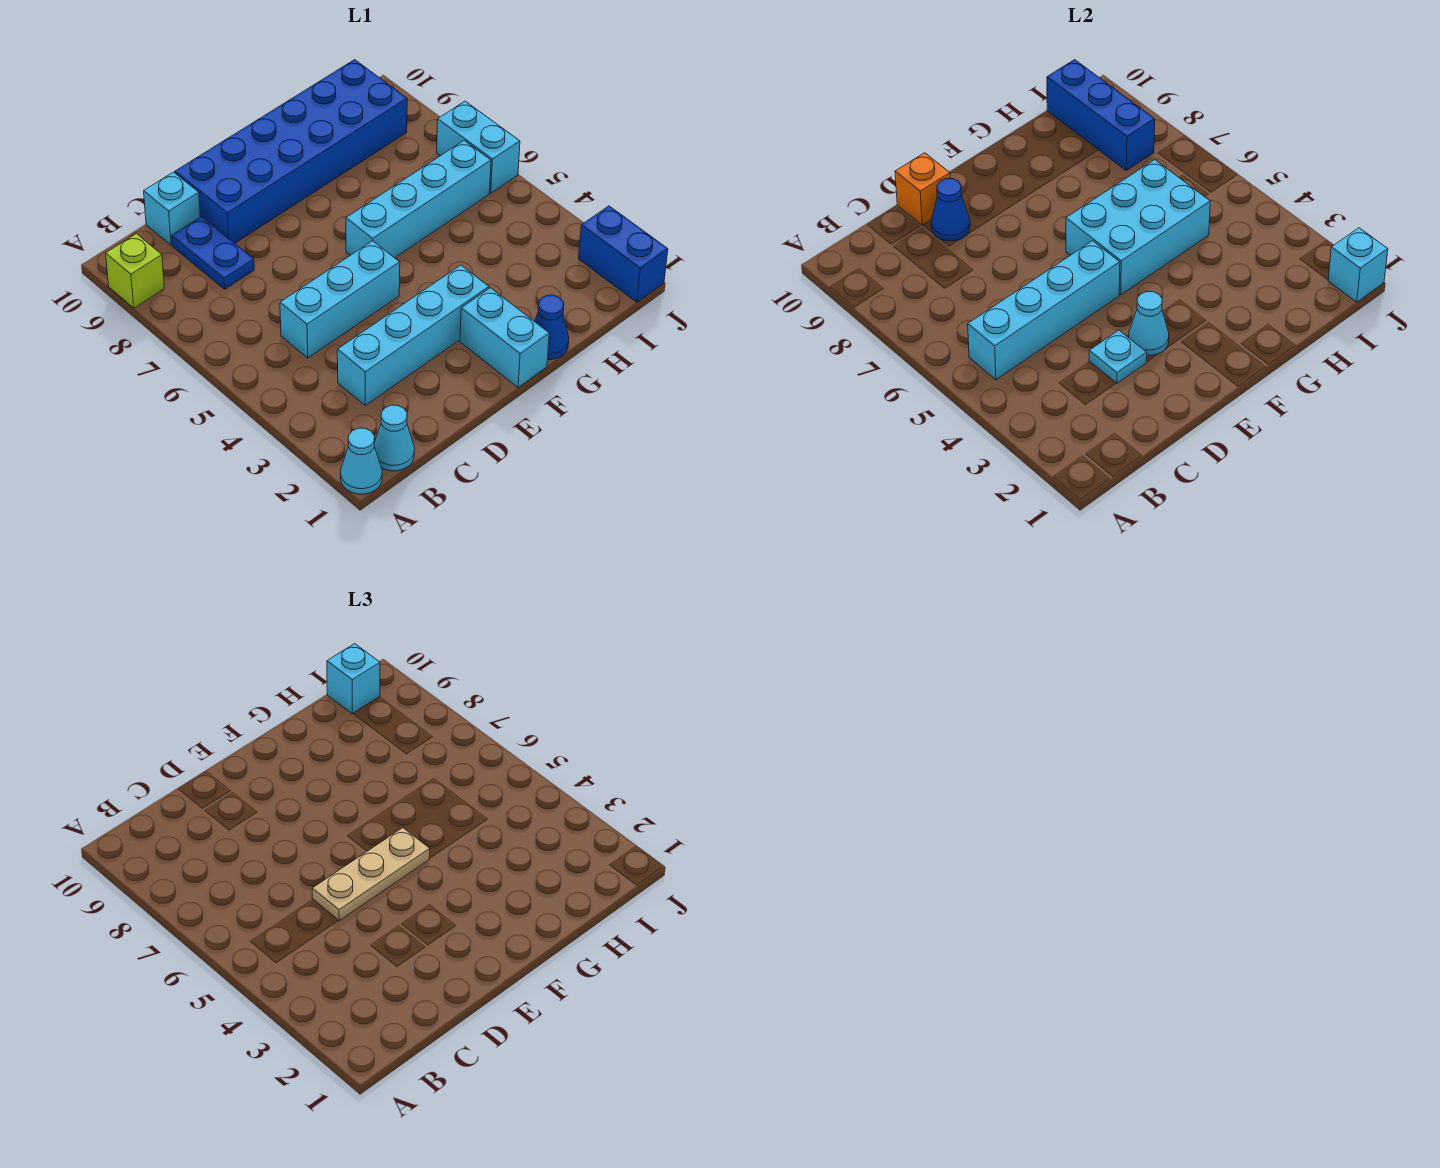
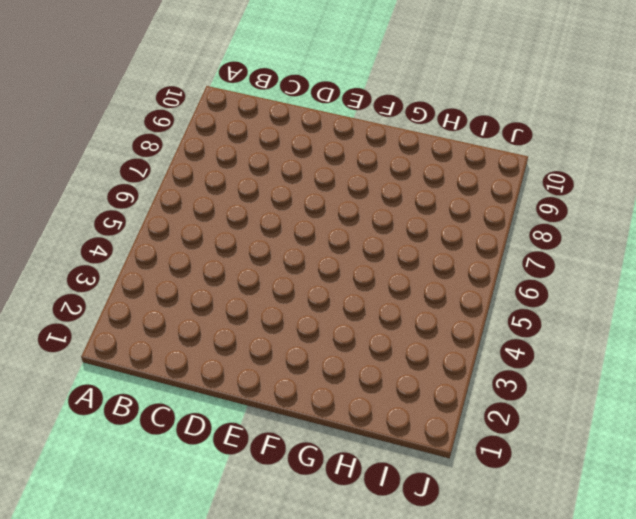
none -> cyan cone A1 level 1
none -> lime brick A9 level 1
none -> cyan cone B1 level 1

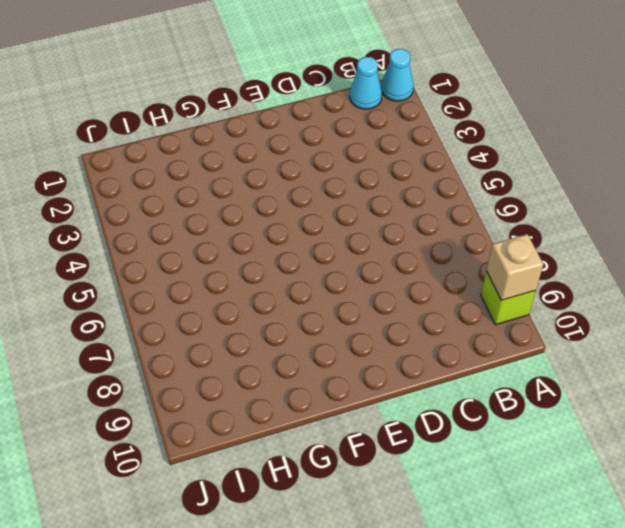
tan brick A9 level 2 -> none
none -> cyan brick C3:F3 level 1
none -> cyan brick C5:E5 level 1
none -> blue plate C8:C9 level 1

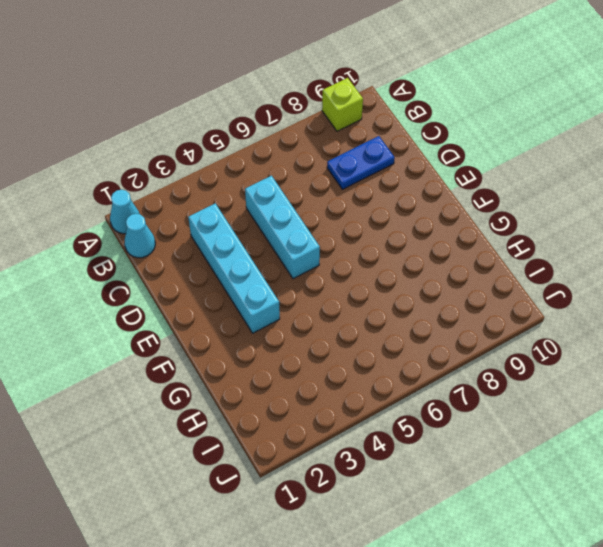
none -> cyan brick C10 level 1
none -> blue brick D9:I10 level 1
none -> cyan brick F1:F2 level 1

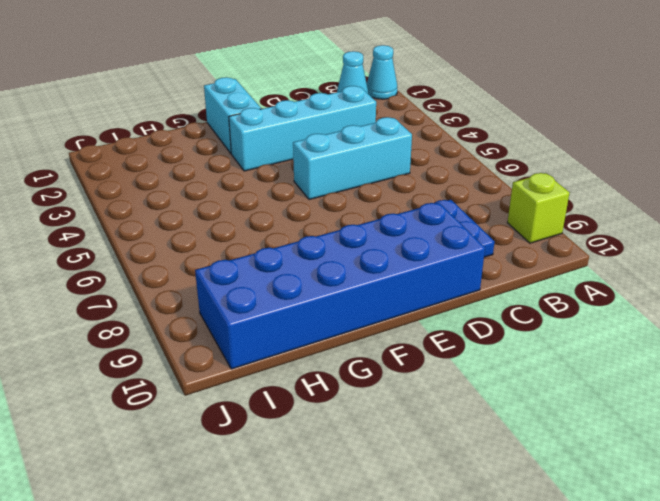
none -> cyan brick C10 level 1
none -> cyan brick F6:I6 level 1
none -> blue cone G1 level 1

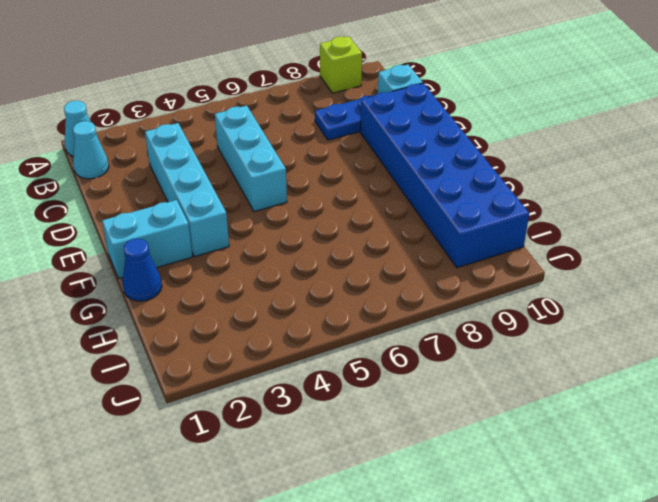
none -> cyan brick F6:I6 level 1
none -> blue brick J1:J2 level 1
none -> cyan brick J6:J7 level 1

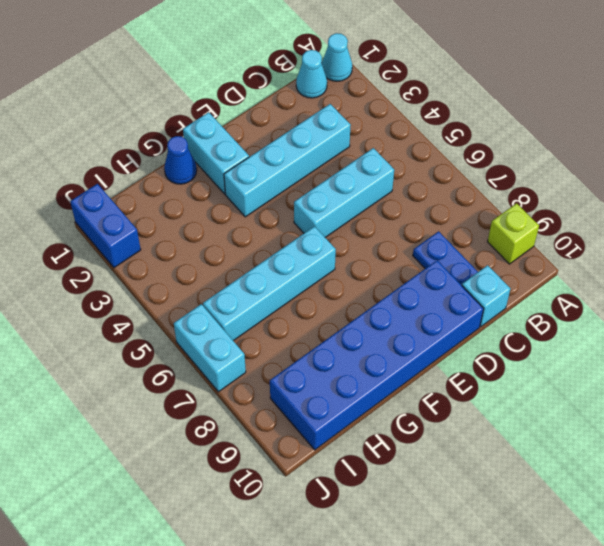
none -> cyan brick B5:E5 level 2
none -> cyan plate D3 level 2
none -> blue cone D9 level 2

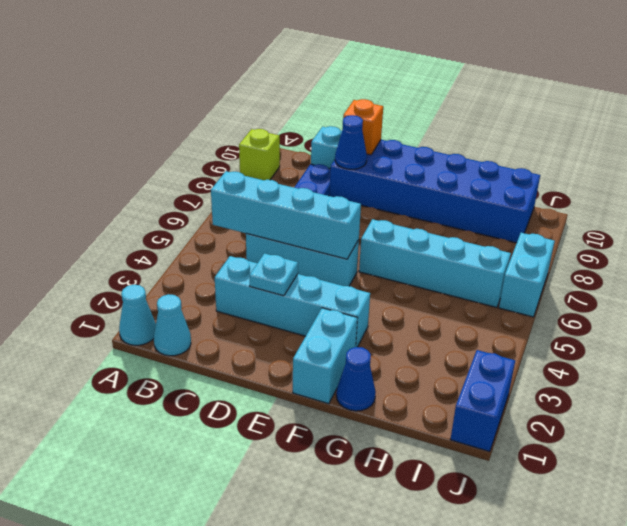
none -> cyan cone E3 level 2
none -> cyan brick F5:H6 level 2
none -> blue brick I8:I10 level 2

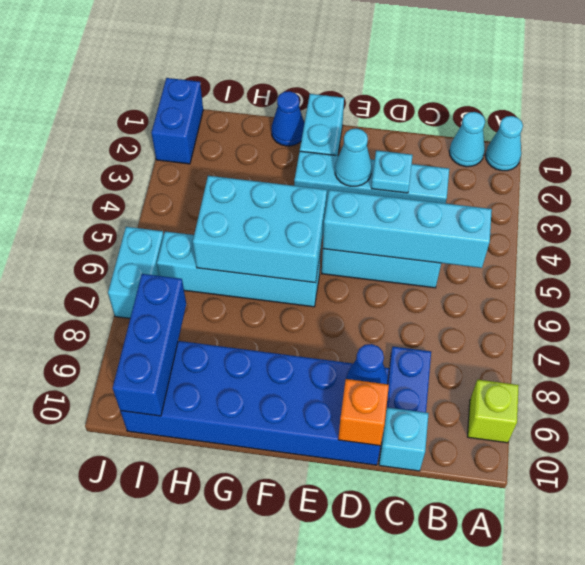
none -> cyan brick J1 level 2
none -> tan plate D5:F5 level 3
none -> cyan brick I10 level 3

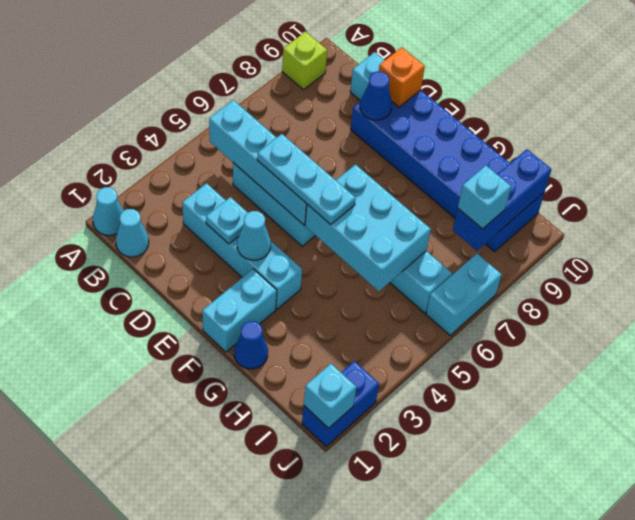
cyan plate D5:F5 level 3 -> tan plate D5:F5 level 3
cyan brick I8 level 3 -> cyan brick I10 level 3
none -> blue plate C8:C9 level 1

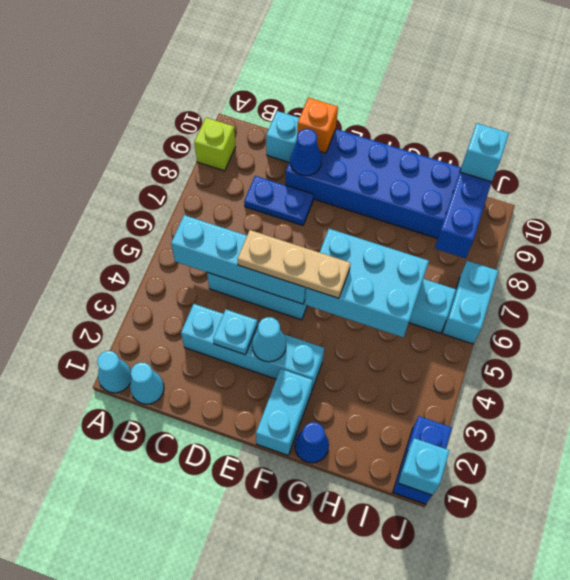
blue plate C8:D8 level 1 -> blue plate C8:C9 level 1

